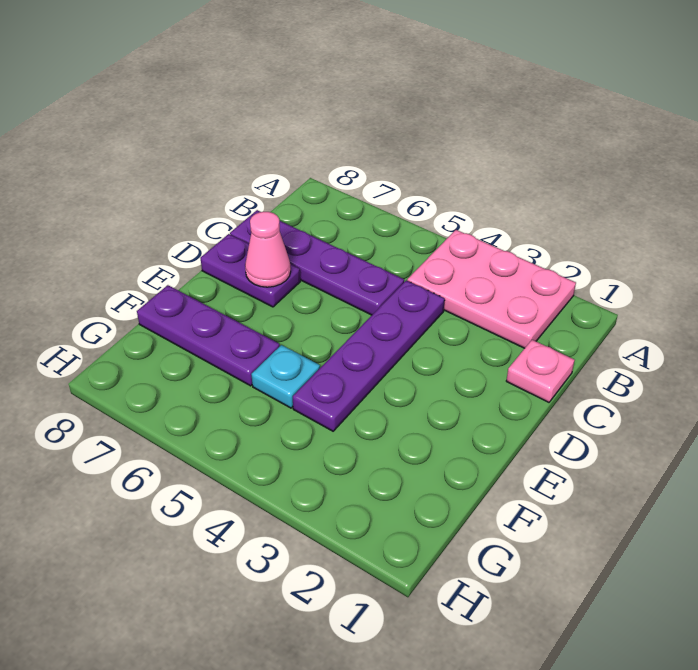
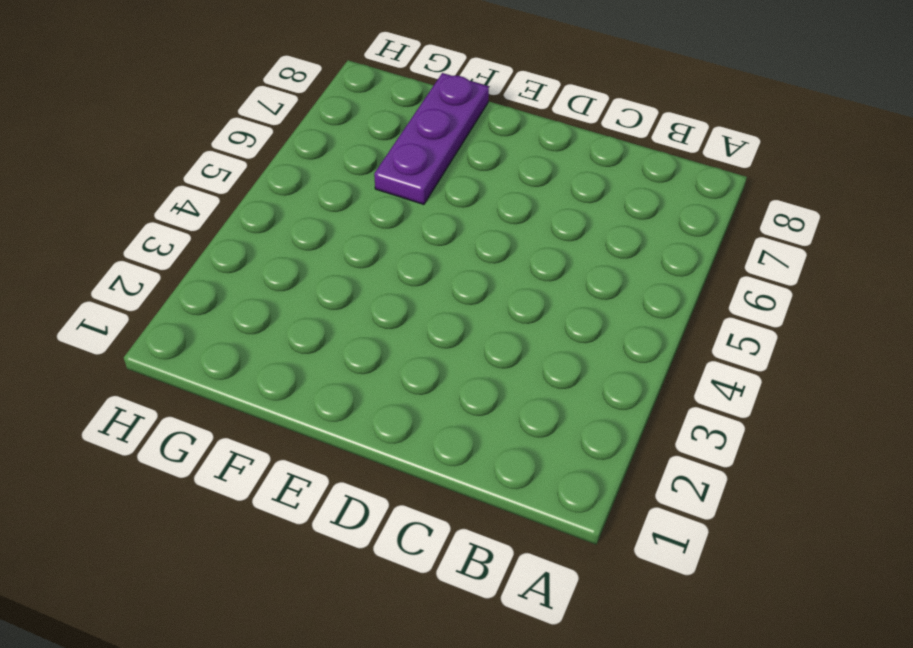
none -> pink plate A2:B4 level 1
none -> pink plate C1 level 1

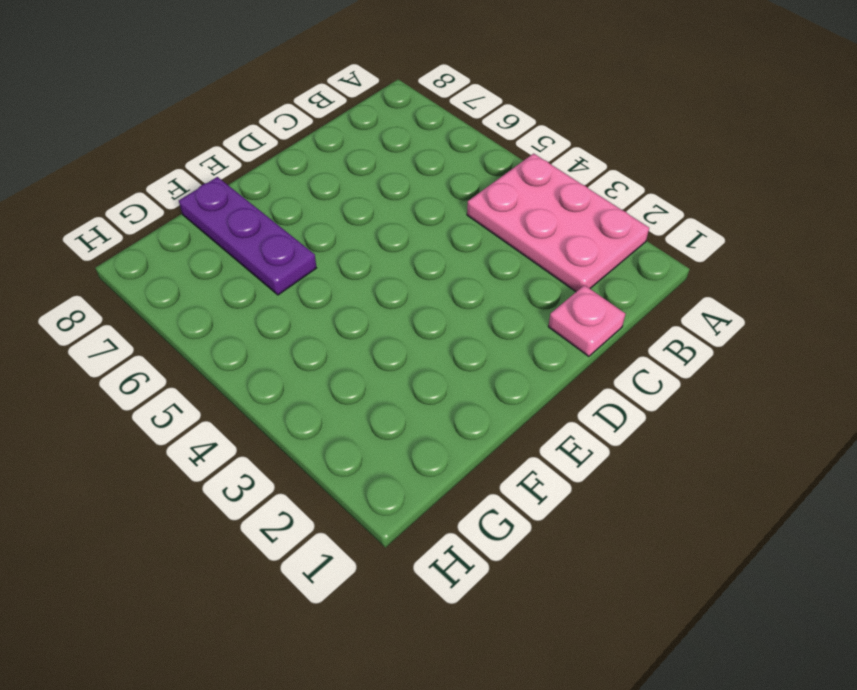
none -> purple plate C4:F4 level 1
none -> purple plate C5:C8 level 1

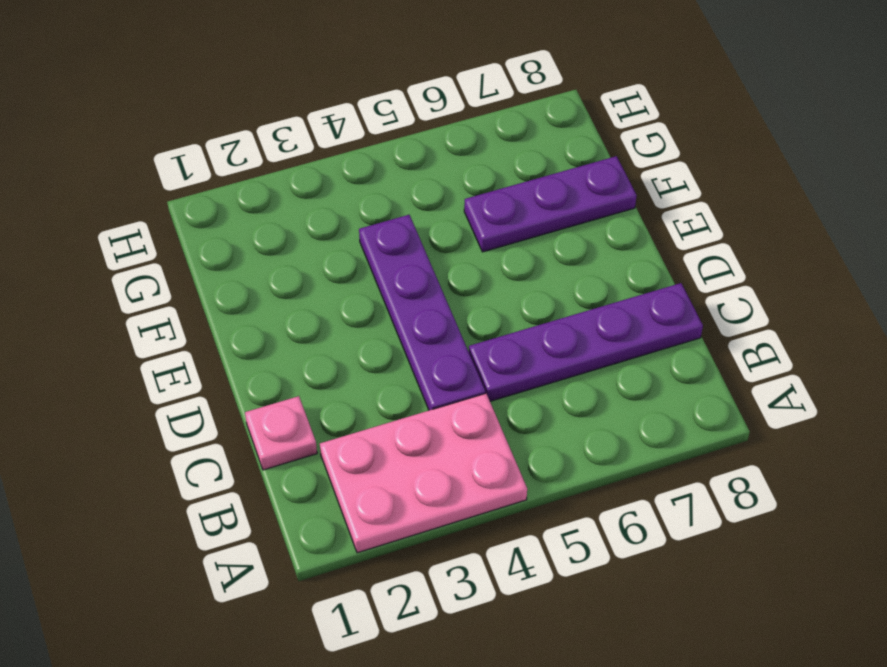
none -> purple plate D7:D8 level 1
none -> cyan plate F5 level 1

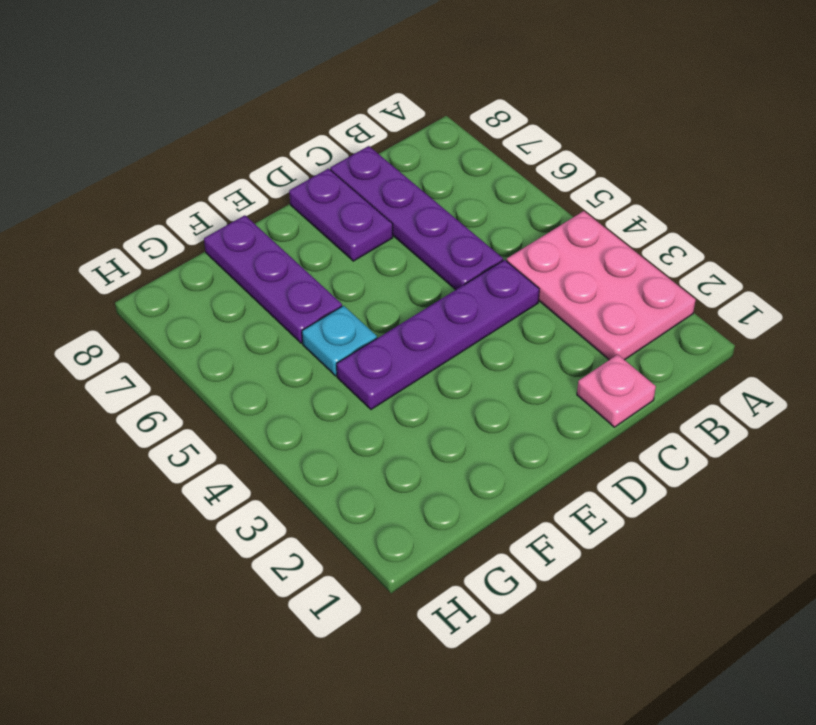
none -> pink cone D7 level 2

